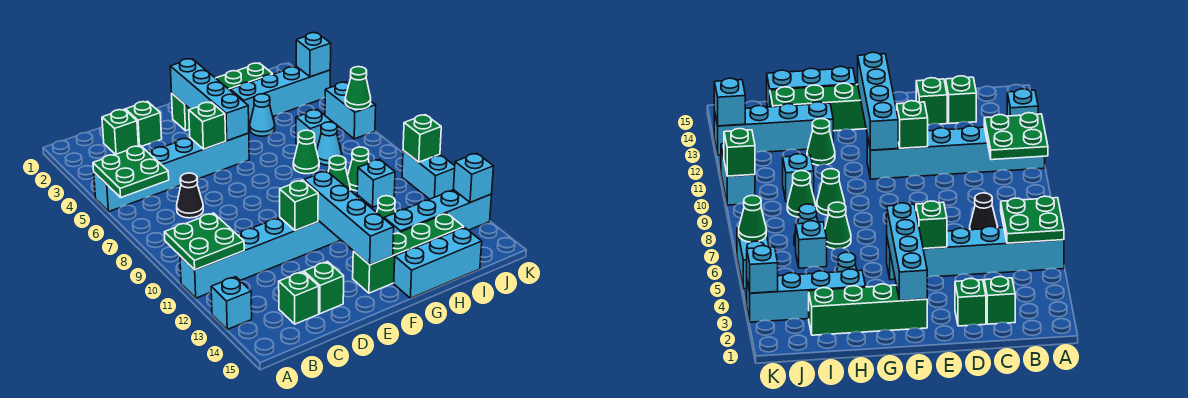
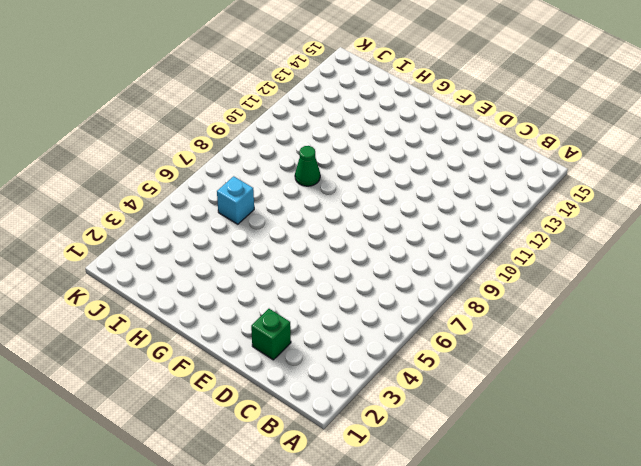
none -> cyan brick A5:F5 level 1
none -> cyan brick A11:F11 level 1
none -> cyan brick A13 level 1
none -> green brick C2 level 1

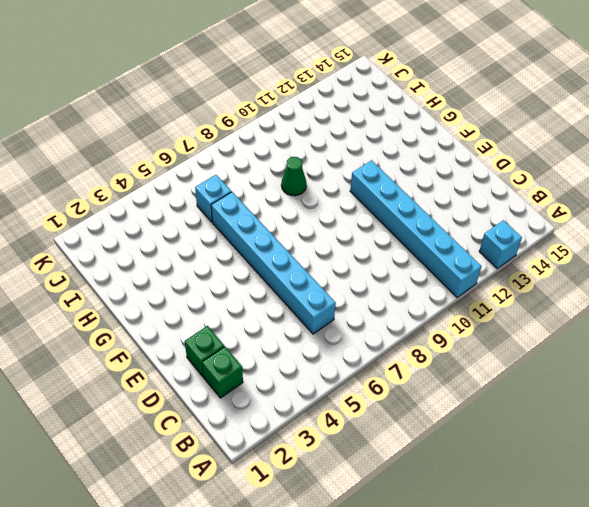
cyan brick C6:H6 level 1 -> cyan brick A5:F5 level 1
none -> black cone C7 level 1
none -> green brick C14 level 1
none -> green brick D14 level 1
none -> green brick F2:I2 level 1

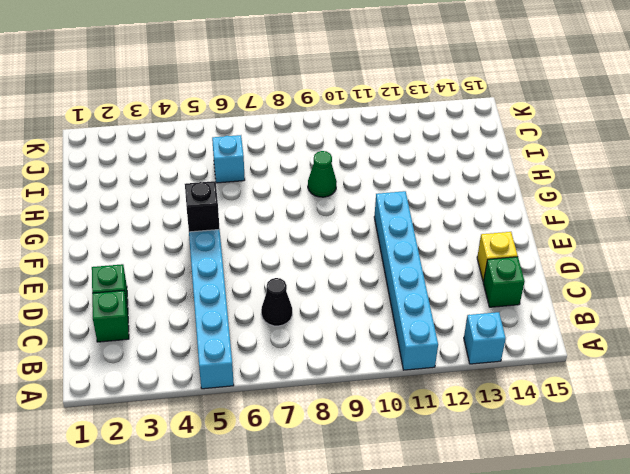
yellow brick D14 level 1 -> green brick D14 level 1
black brick F5 level 2 -> cyan brick F2:F5 level 2
none -> green brick F2:I2 level 1
none -> green brick F14:I14 level 1
none -> cyan brick G15:I15 level 1
none -> cyan brick H3:K3 level 1

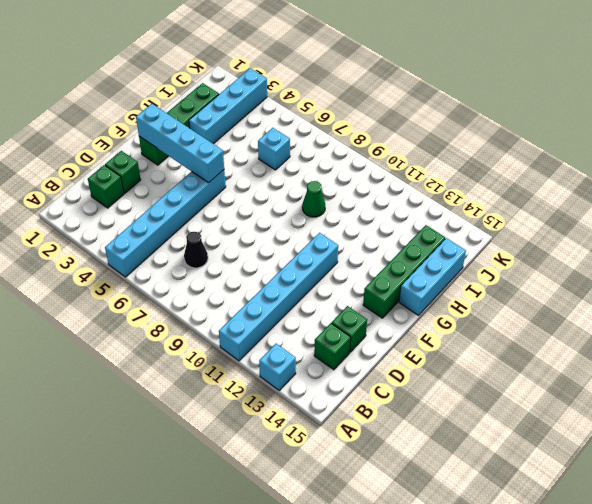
none -> cyan cone H4 level 1
none -> green cone H7 level 1
none -> green cone H12 level 1
none -> cyan brick H13:K13 level 1

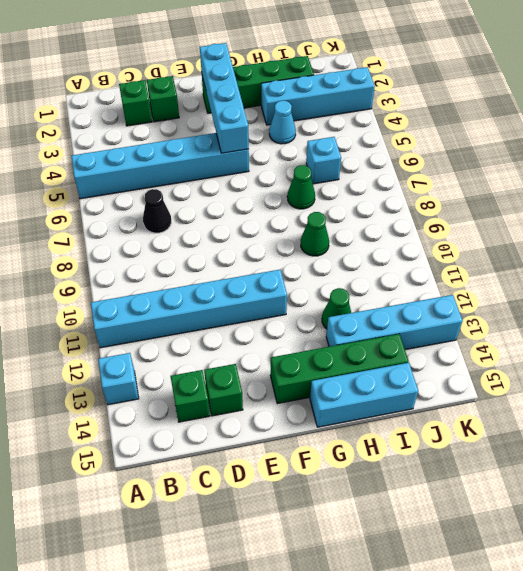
none -> cyan cone I7 level 1
none -> green cone I9 level 1
none -> cyan brick I10 level 1
none -> cyan brick K5:K6 level 1

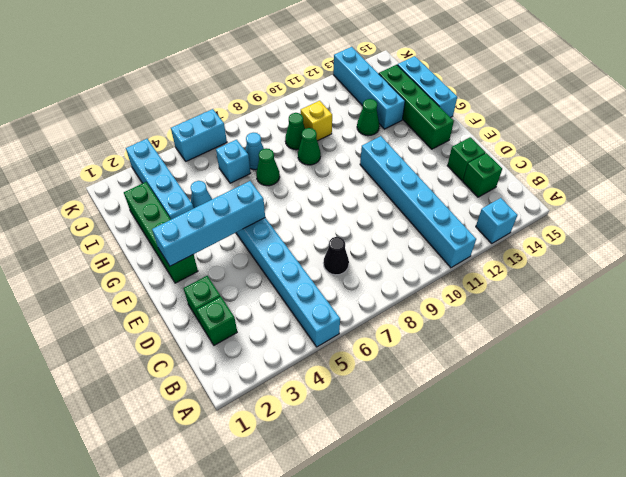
yellow brick I10 level 1 -> cyan brick I10 level 1
none -> cyan brick K10:K11 level 1
none -> green plate A5:B6 level 2
none -> green plate A10:B11 level 2
none -> green brick E5 level 2

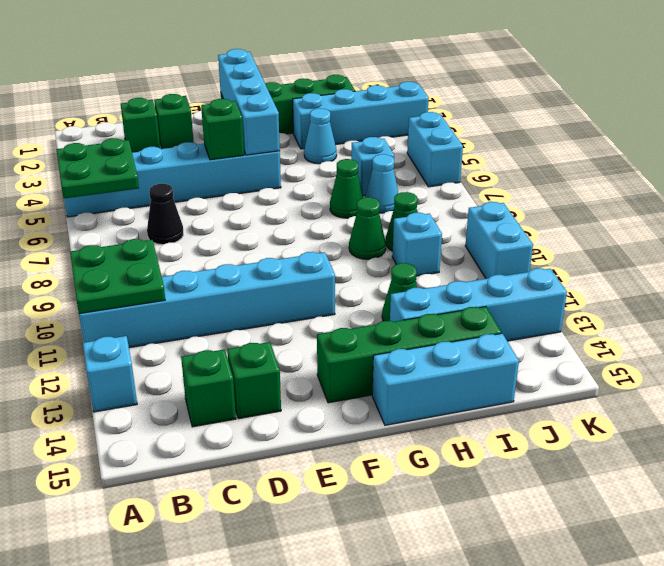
none -> green brick E11 level 2
none -> cyan brick F11:F14 level 2
none -> cyan brick K3 level 2
none -> green cone K6 level 2

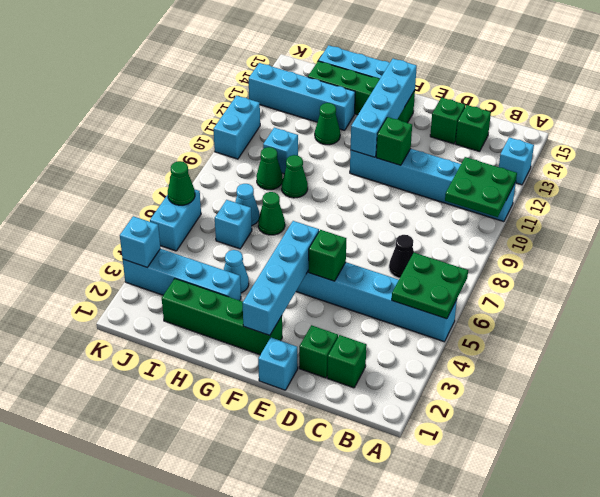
cyan brick E1 level 1 -> cyan brick K13 level 2
none -> green brick K10 level 2

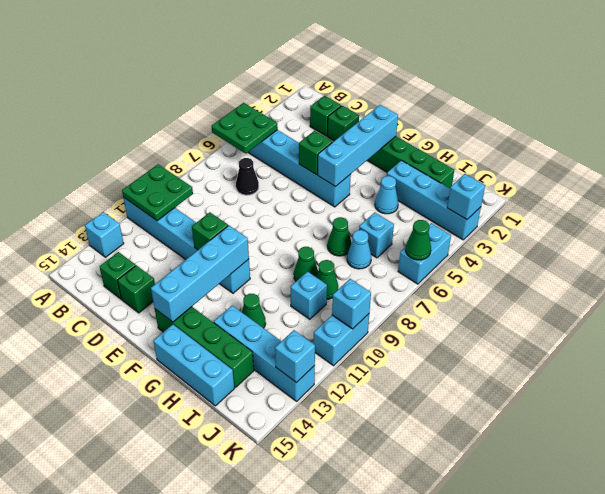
cyan brick K10 level 2 -> green brick K10 level 2

